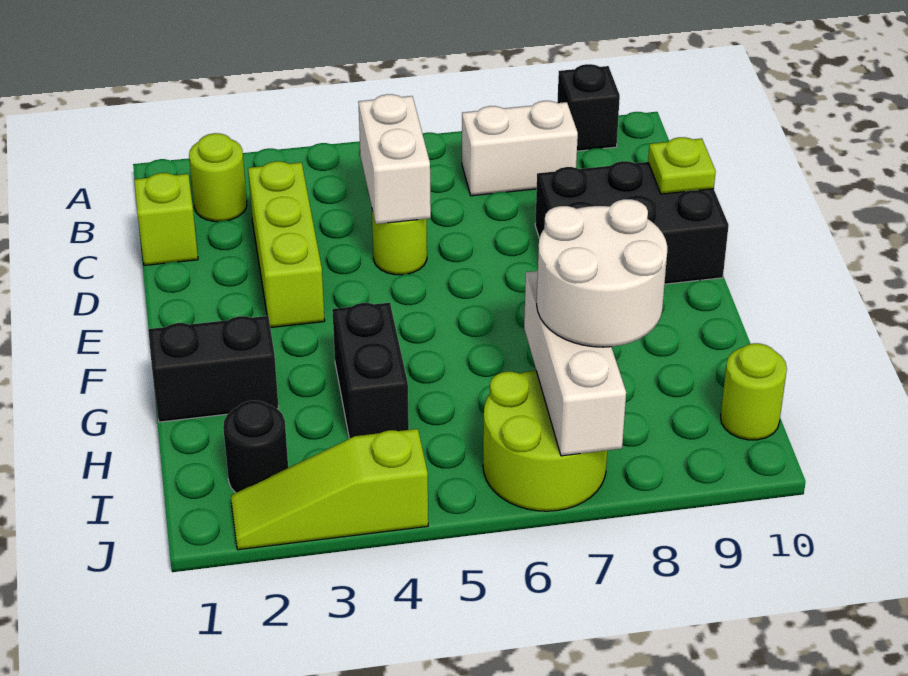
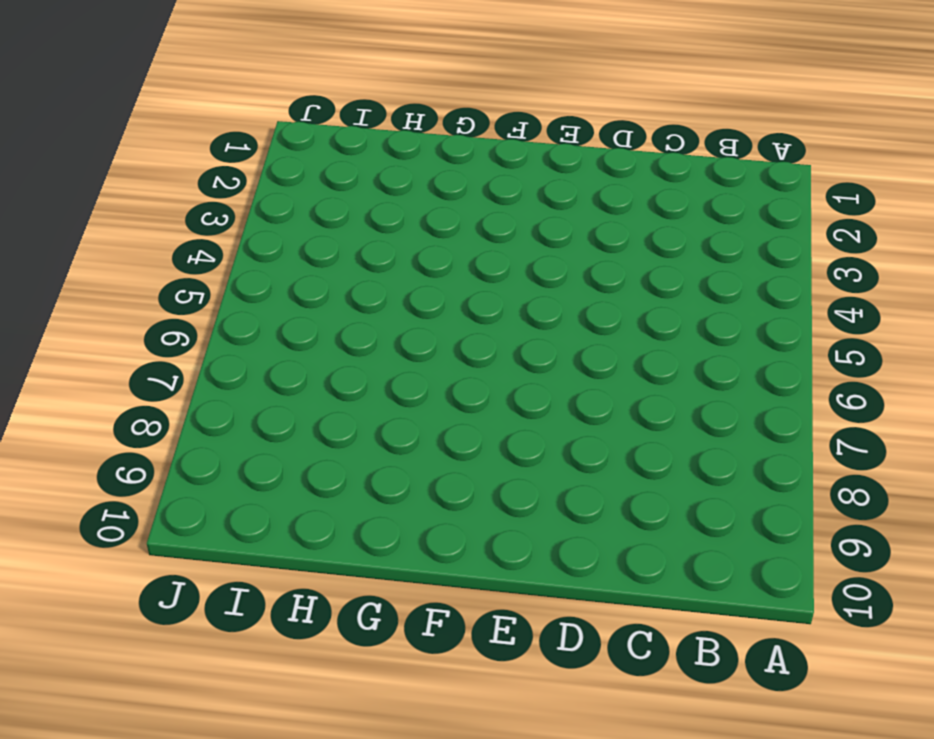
none -> black brick A9 level 1
none -> lime round brick B2 level 1
none -> white brick B7:B8 level 1

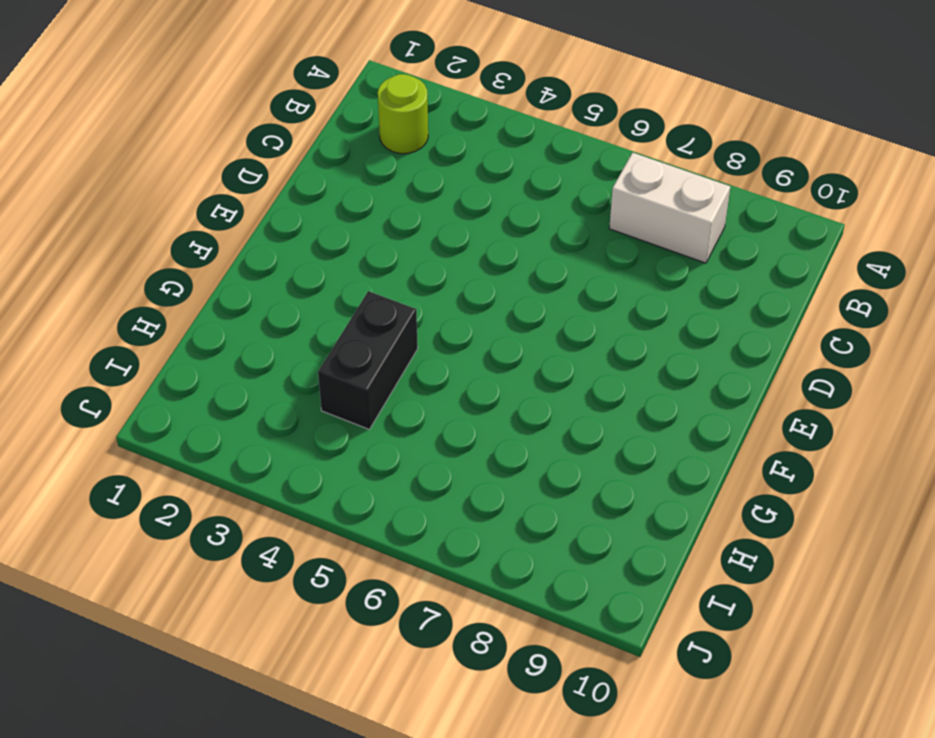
none -> black brick A9 level 1
none -> lime brick C1 level 1
none -> lime brick C3:E3 level 1

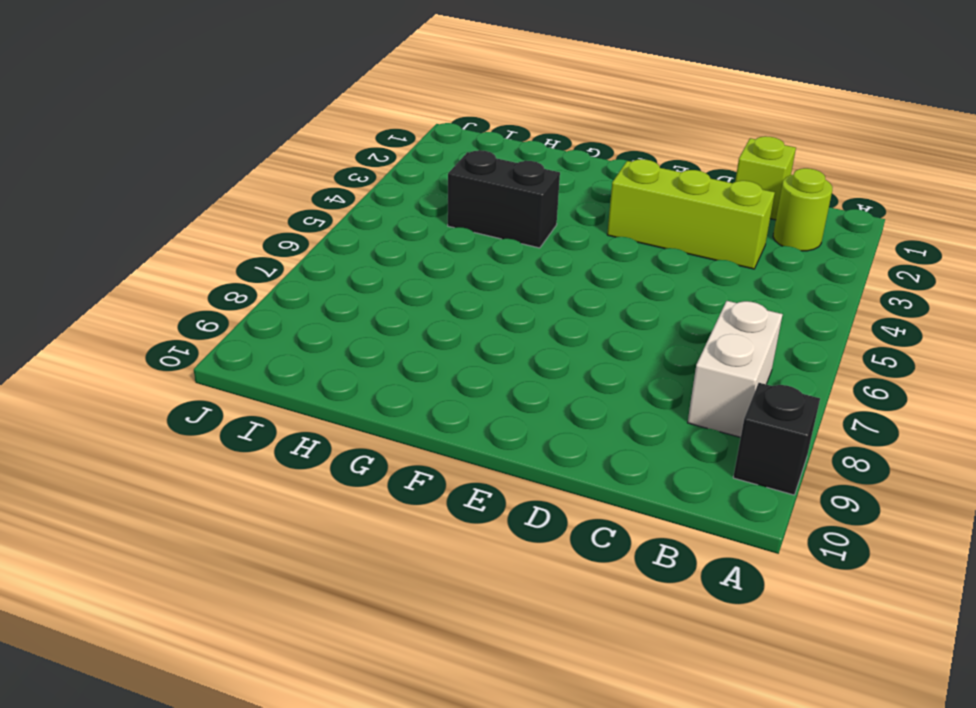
none -> lime round brick D5 level 1
none -> black brick D8:E10 level 1
none -> black brick G1:G2 level 1

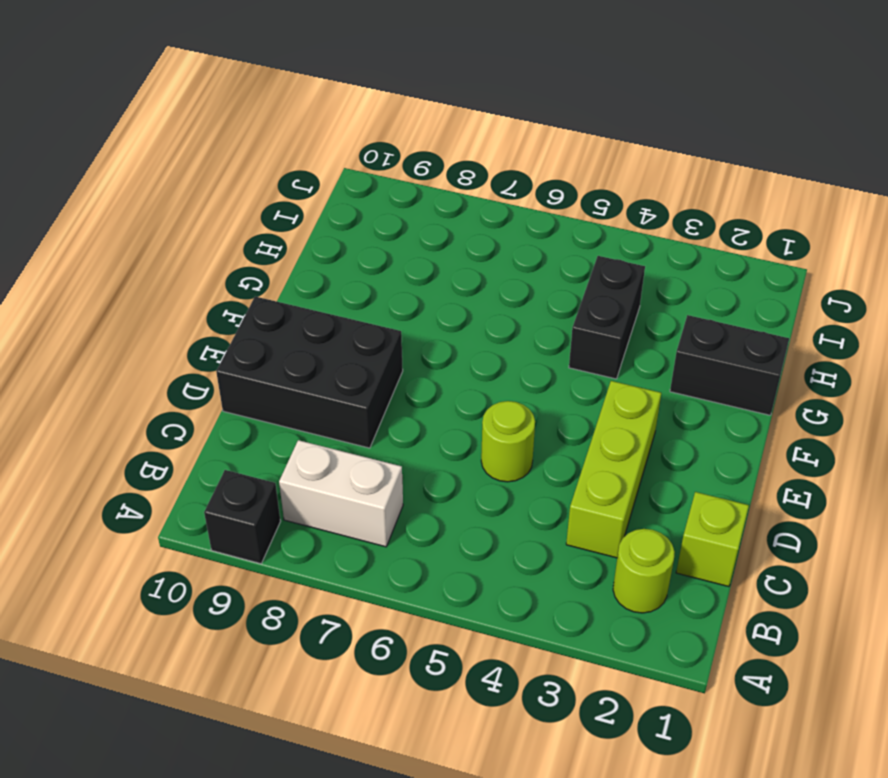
none -> black round brick I2 level 1
none -> lime round brick I6:J7 level 1
none -> lime round brick I10 level 1

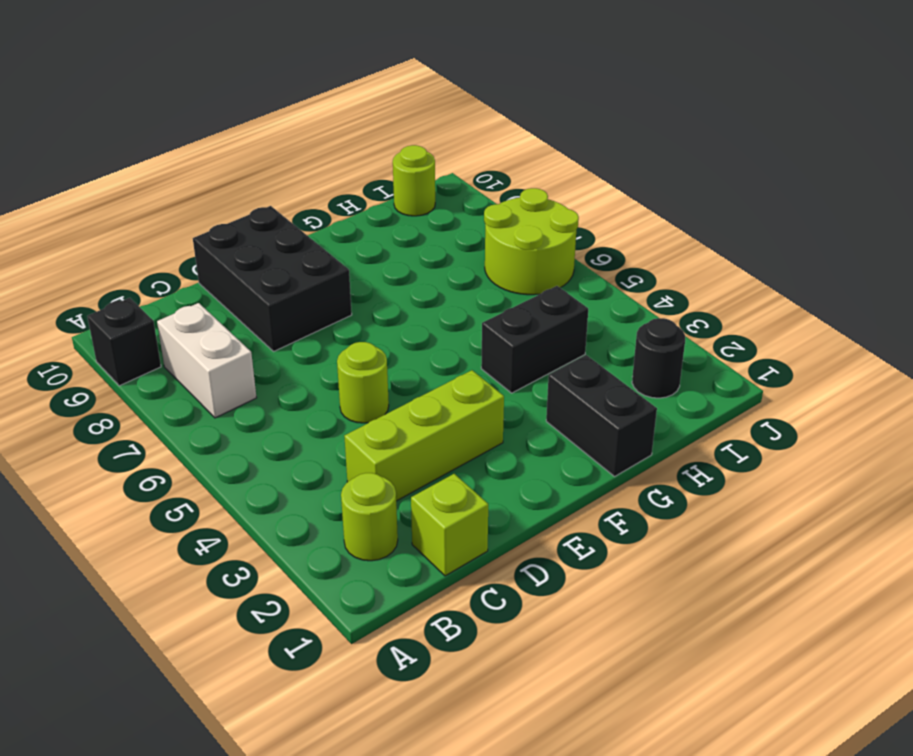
none -> lime slope J2:J4 level 1 top 4
none -> white brick C5:D5 level 2
none -> lime plate D10 level 2

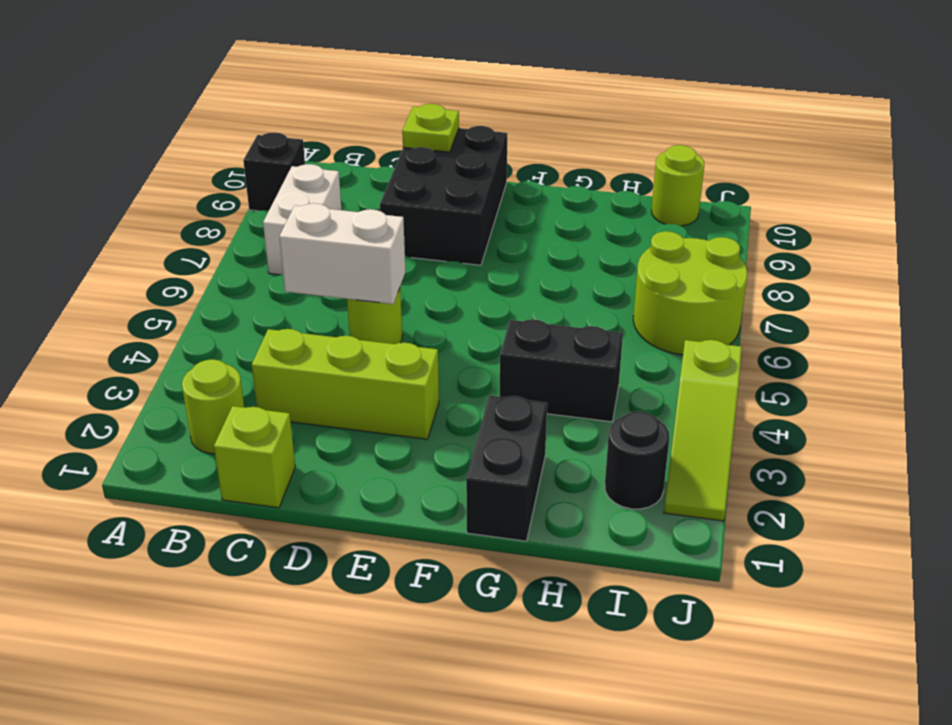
none -> white brick H7:J7 level 2
none -> white round brick H7:I8 level 3

